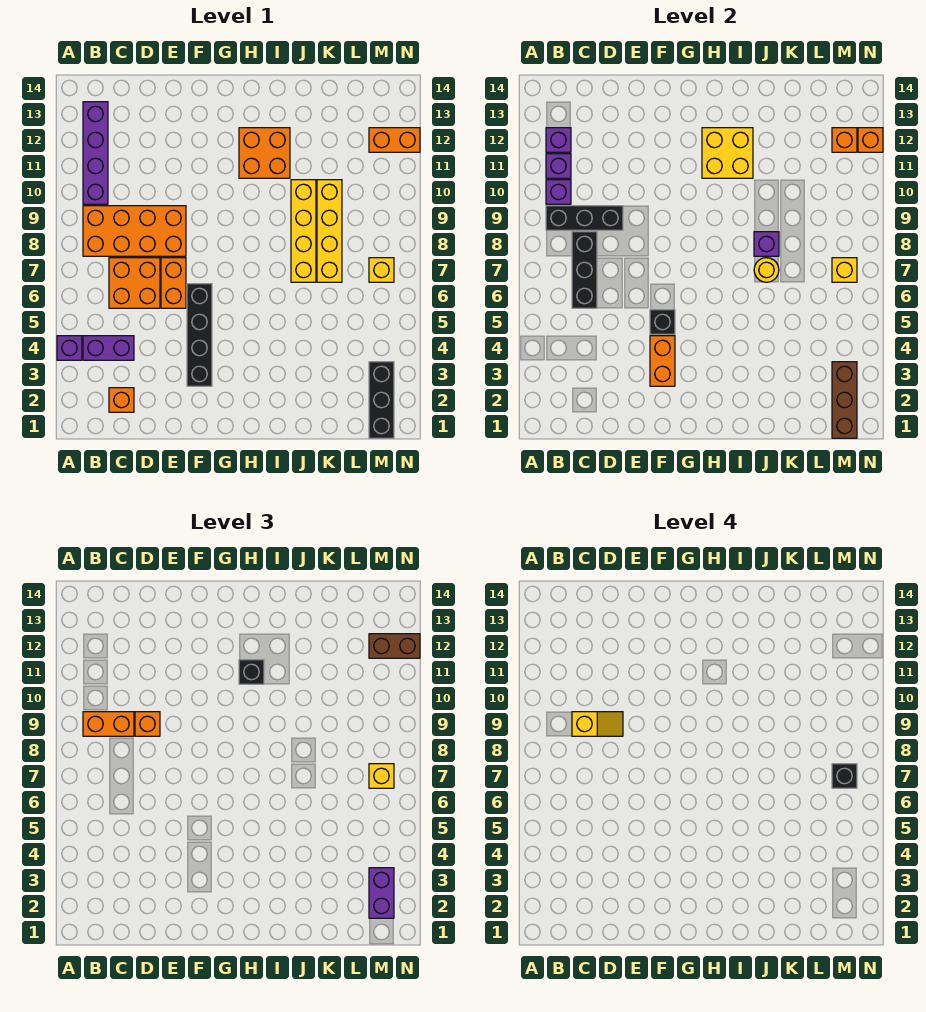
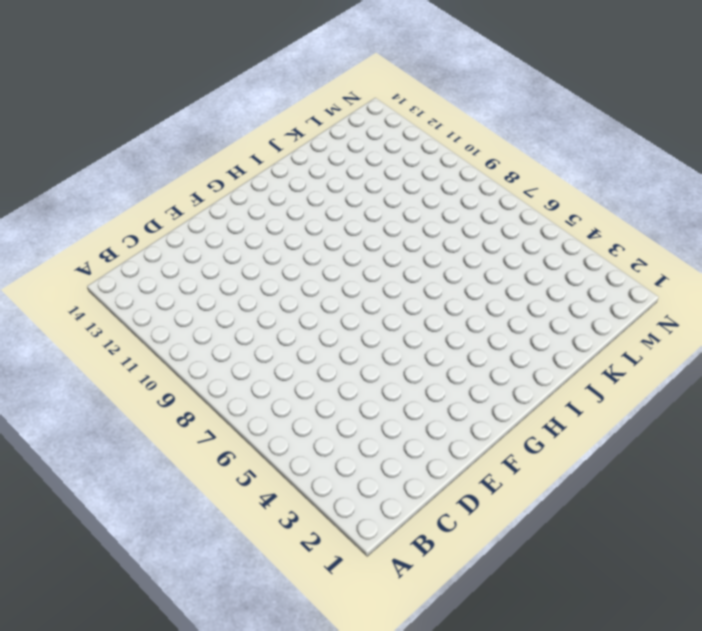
none -> purple brick A4 level 1
none -> purple brick B4:C4 level 1
none -> orange brick B8:E9 level 1
none -> purple brick B10:B13 level 1

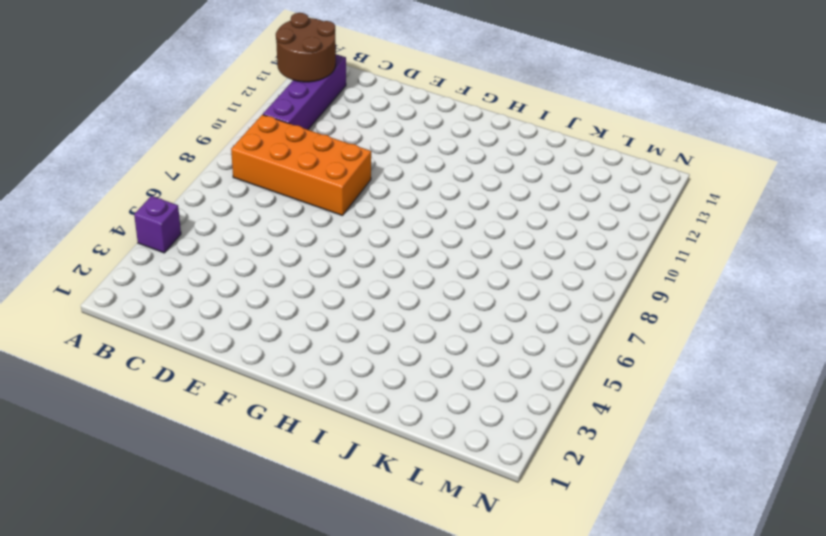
brown round brick A12:B13 level 2 -> purple brick B12 level 2
none -> purple brick B4:C4 level 1
none -> orange brick C2 level 1
none -> orange brick C6:D7 level 1
none -> orange brick E6:E7 level 1

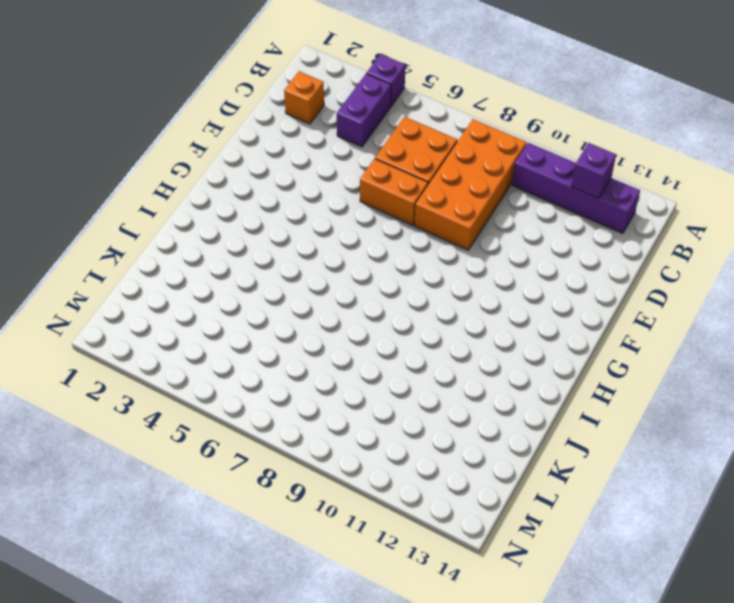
none -> black brick F3:F6 level 1
none -> orange brick H11:I12 level 1
none -> yellow brick J7:J10 level 1
none -> yellow brick K7:K10 level 1

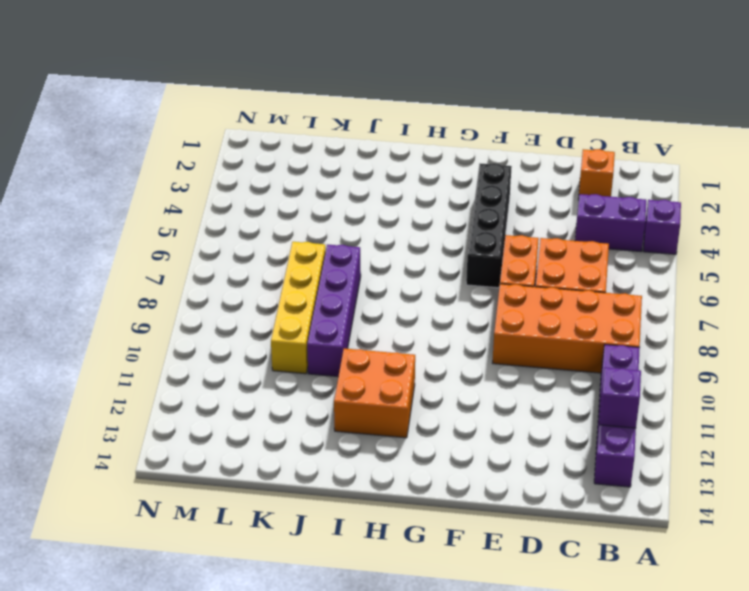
purple brick J7:J10 level 1 -> yellow brick J7:J10 level 1
none -> black brick M1:M3 level 1
none -> yellow brick M7 level 1
none -> orange brick M12:N12 level 1
none -> black brick B9:D9 level 2

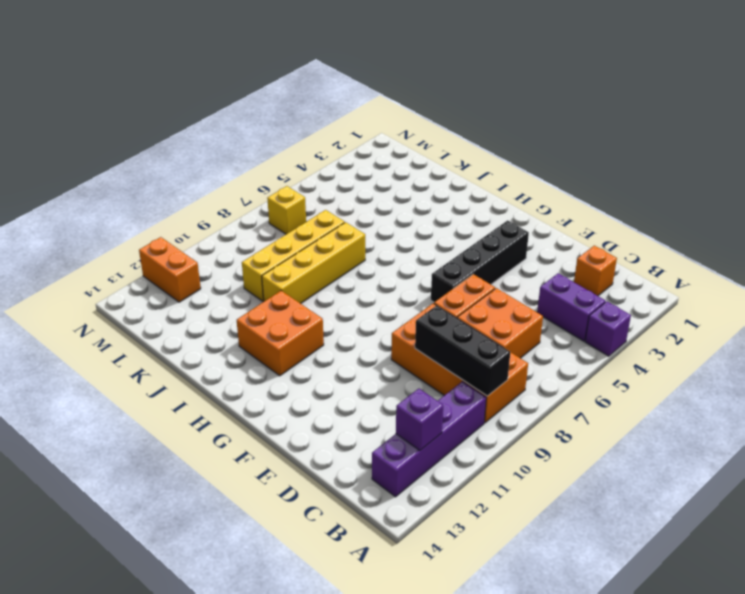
none -> black brick M1:M3 level 1
none -> purple brick B10 level 2
none -> purple brick B11 level 2
none -> black brick C6:C8 level 2

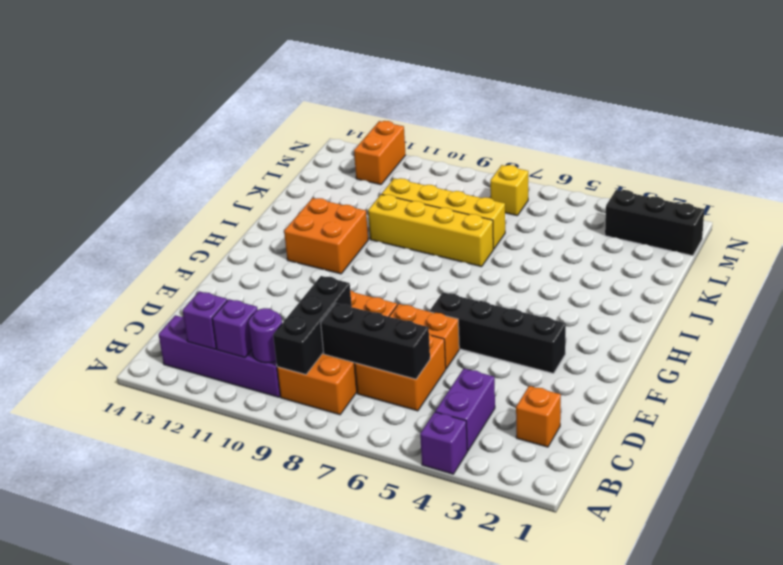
purple round brick B10 level 2 -> purple brick B10 level 2
none -> orange brick F3:F4 level 2
none -> black brick F5 level 2
none -> yellow brick H11:I12 level 2
none -> yellow round brick J7 level 2

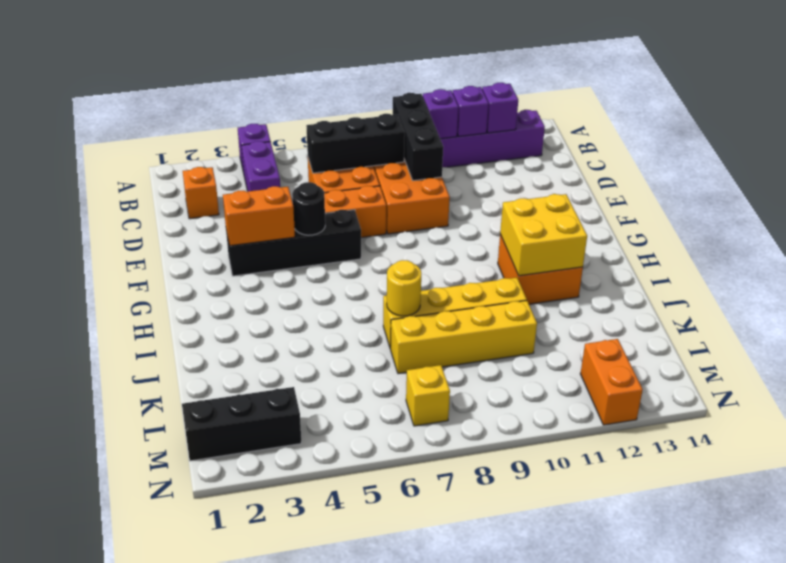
black round brick F5 level 2 -> black brick F5 level 2
none -> purple brick J8 level 2
none -> brown brick M1:M3 level 2
none -> yellow brick M7 level 2
none -> orange brick M12 level 2

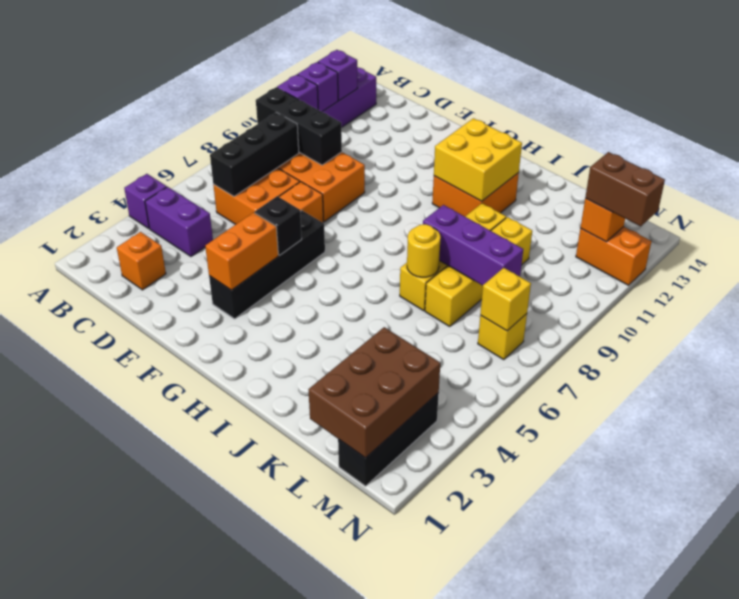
purple brick J8:L8 level 2 -> purple brick J8 level 2
brown brick L1:M3 level 2 -> brown brick M1:M3 level 2
none -> orange brick N12 level 2
none -> orange brick B9:C9 level 3
none -> orange brick D9 level 3
none -> black brick H11 level 3

